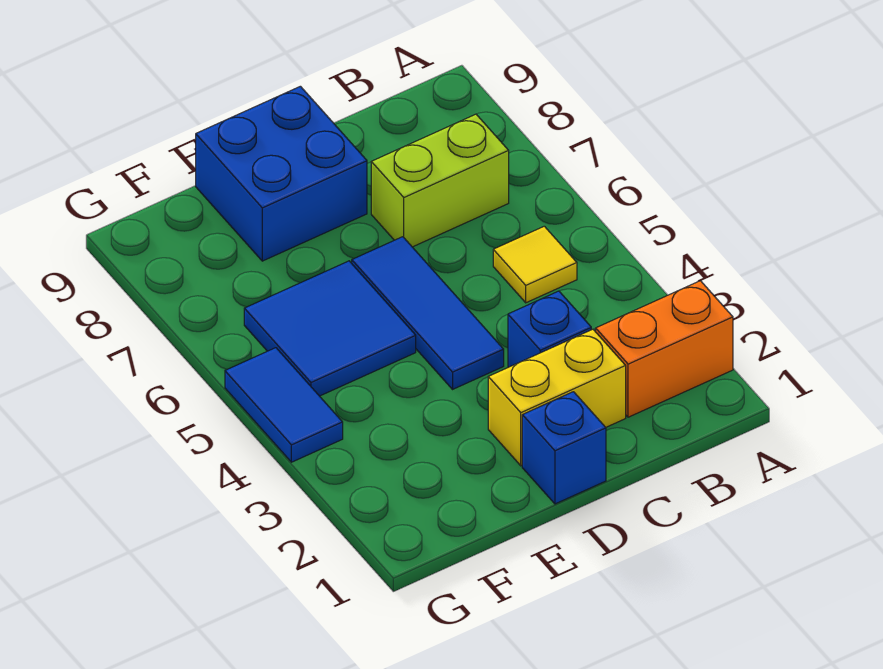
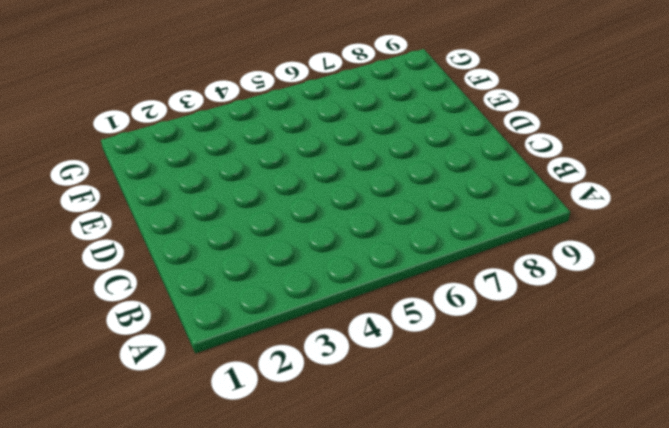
none -> orange brick A2:B2 level 1
none -> yellow tile B5 level 1

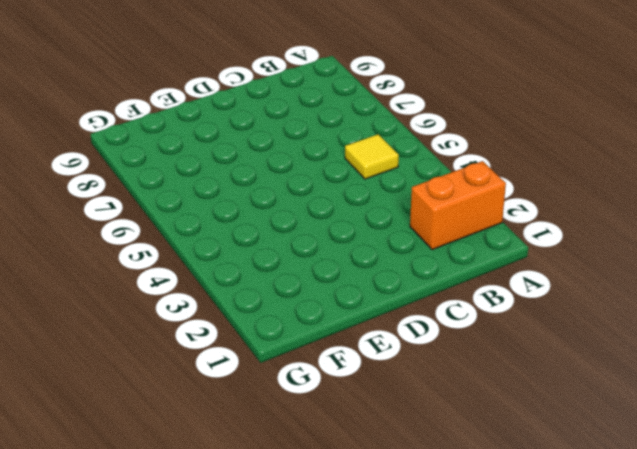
none -> lime brick B7:C7 level 1
none -> yellow brick C2:D2 level 1

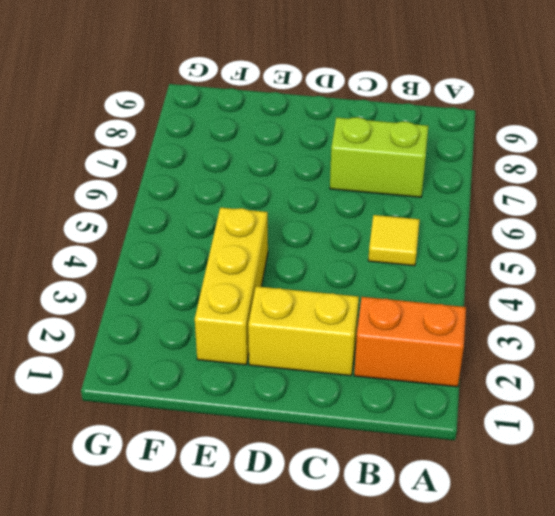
yellow brick E2:E4 level 1 -> none
none -> blue brick C3 level 1
none -> blue brick D1 level 1

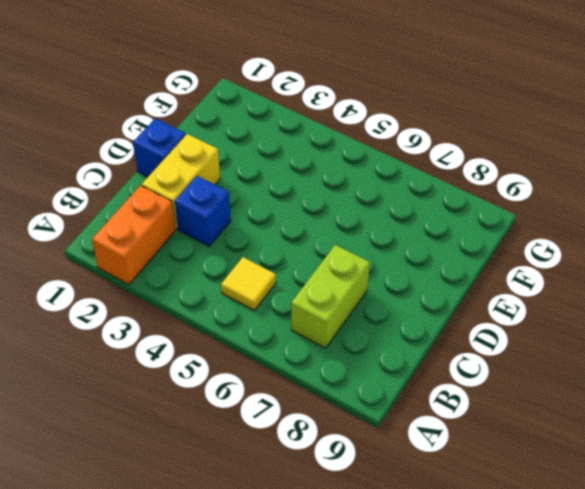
none -> blue tile D4:D6 level 1
none -> blue brick D8:E9 level 1

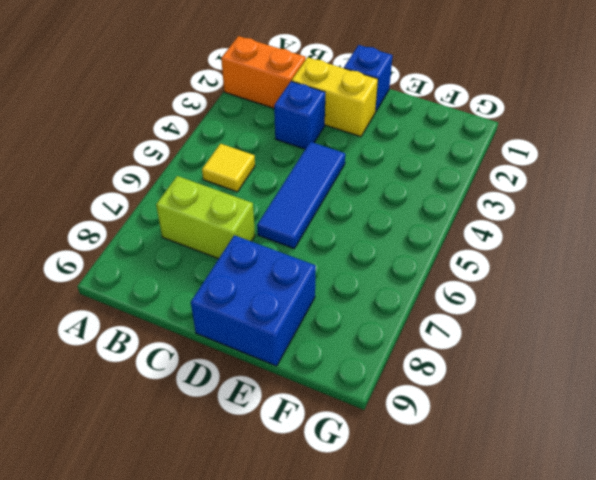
none -> blue tile E5:F6 level 1
none -> blue tile G4:G5 level 1

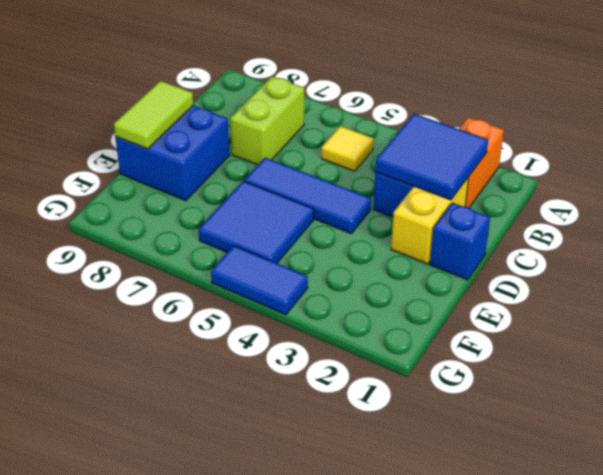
blue tile B2:C3 level 2 -> none
lime tile D9:E9 level 2 -> none

